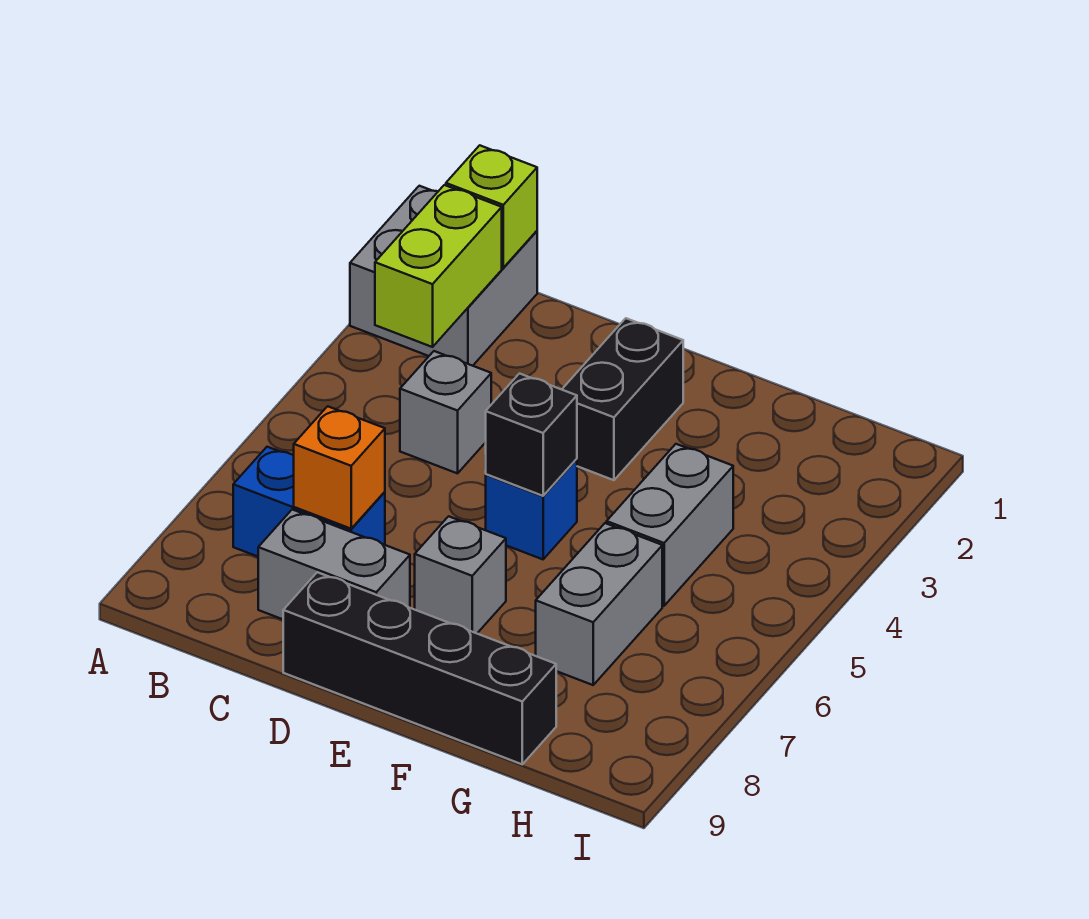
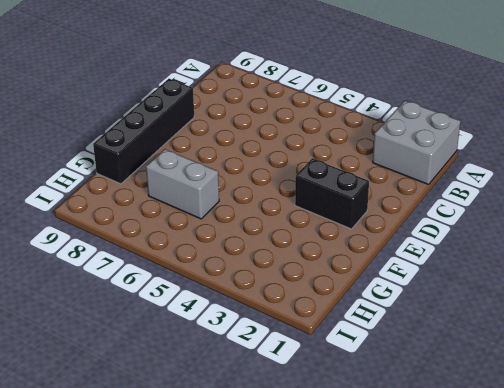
none -> blue brick B7:C7 level 1
none -> grey brick C4 level 1
none -> grey brick C8:D8 level 1

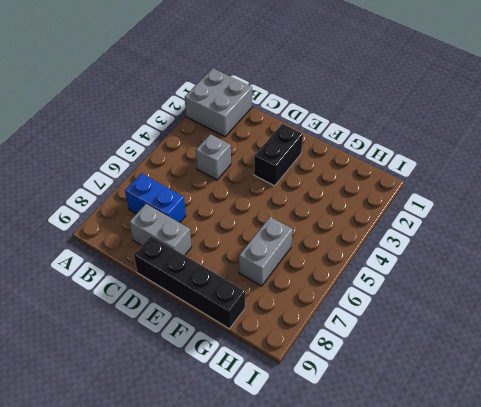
none -> blue brick E5 level 1
none -> grey brick E7 level 1
none -> grey brick G4:G5 level 1

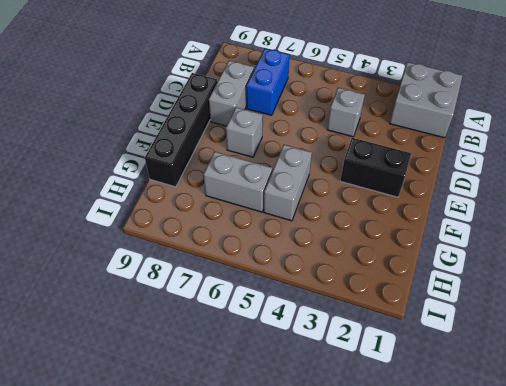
grey brick F5:G5 level 1 -> grey brick G4:G5 level 1
none -> blue brick E5 level 1
none -> lime brick B1 level 2
none -> lime brick B2:B3 level 2

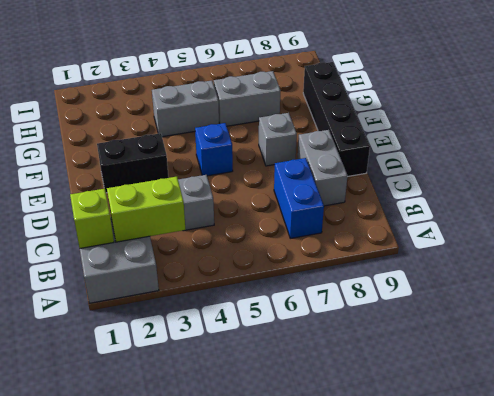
none -> orange brick C7 level 2
none -> black brick E5 level 2

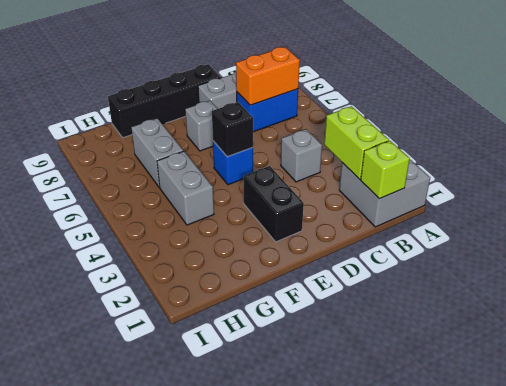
orange brick B7:C7 level 2 -> orange brick C7 level 2

